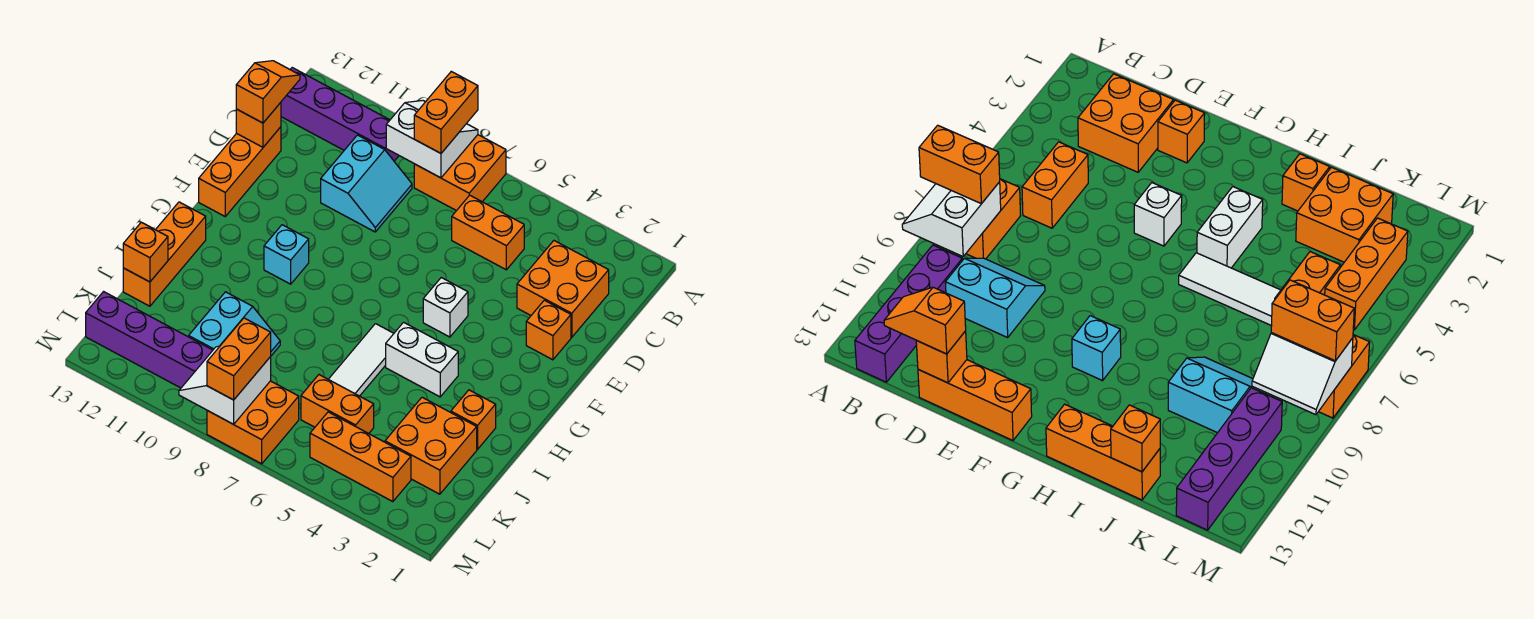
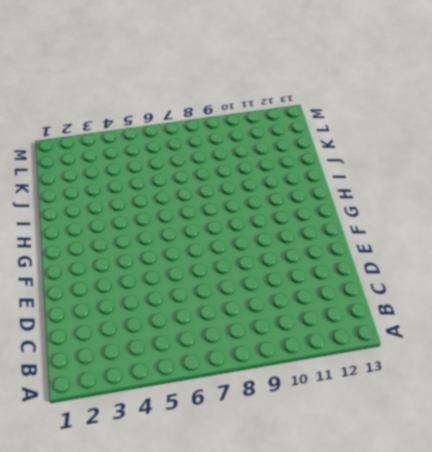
none -> orange brick A7:B8 level 1
none -> purple brick B10:B13 level 1
none -> orange brick C2:D3 level 1

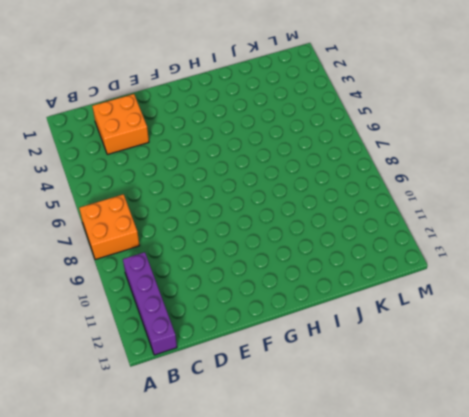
none -> orange brick C5:C6 level 1
none -> cyan slope C9:D10 level 1 top 10
none -> orange brick D13:F13 level 1

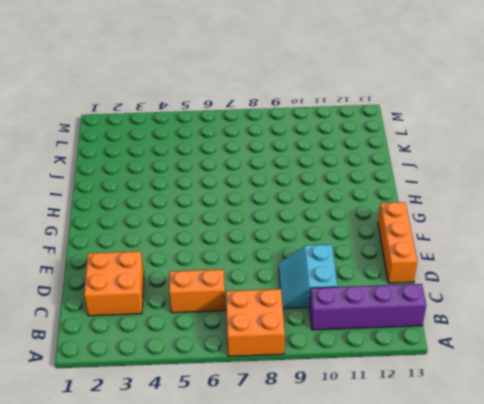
none -> orange brick E2 level 1
none -> white brick F5 level 1
none -> cyan brick G10 level 1

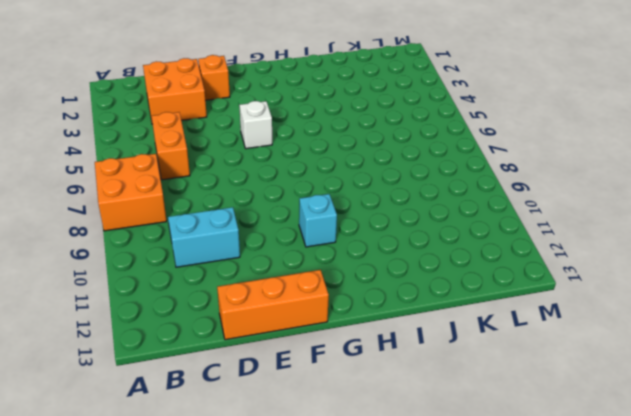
none -> purple brick B10:B13 level 1
none -> white brick H4:H5 level 1
none -> white tile H6:J6 level 1

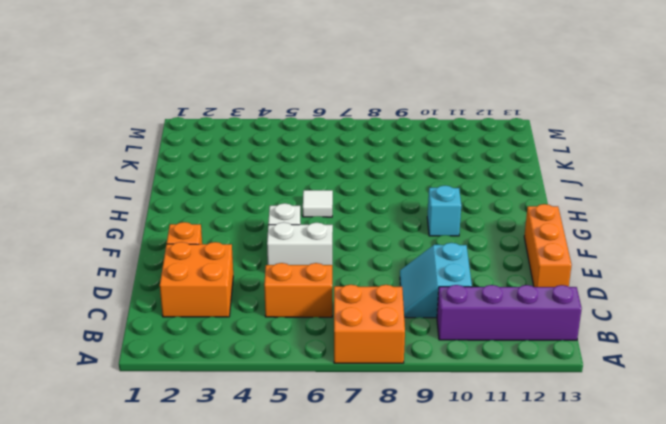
white brick E5:E6 level 1 -> white brick H4:H5 level 1
white tile H6 level 1 -> white tile H6:J6 level 1
none -> orange brick H13:J13 level 1
none -> orange brick I2 level 1
none -> orange brick J2:K3 level 1

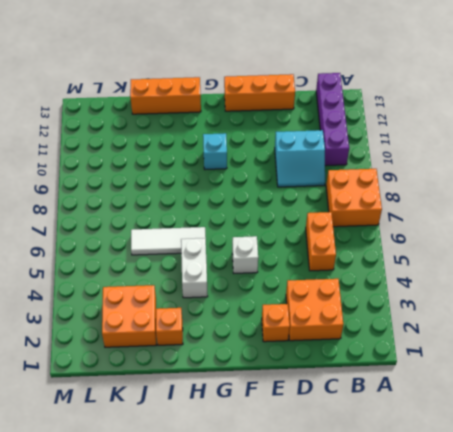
none -> cyan slope J9:K10 level 1 top 10
none -> orange brick K5:K6 level 1
none -> orange brick L3:L5 level 1

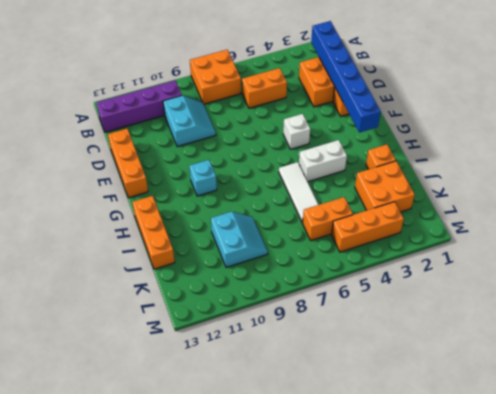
blue brick B2:G2 level 2 -> none
none -> orange brick L7:M8 level 1
none -> purple brick L10:L13 level 1
none -> white slope A8:B9 level 2 top B

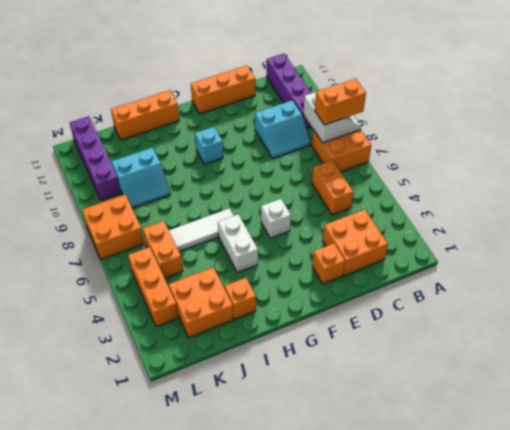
none -> orange brick D13 level 2
none -> orange brick J13 level 2
none -> white slope L8:M9 level 2 top 8

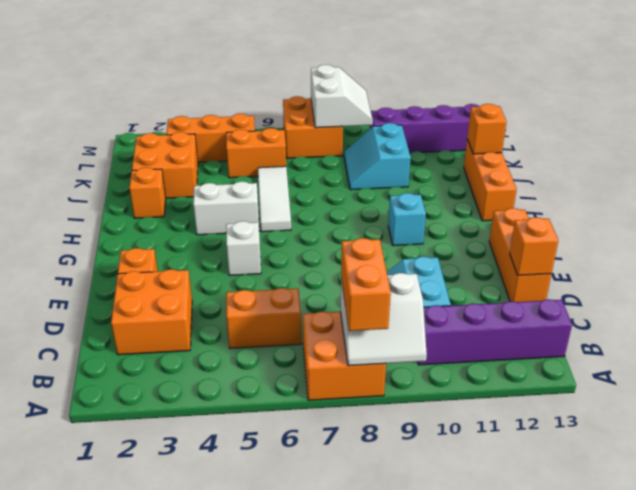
none -> orange slope C13:D13 level 3 top D
none -> orange brick L8:M8 level 3

